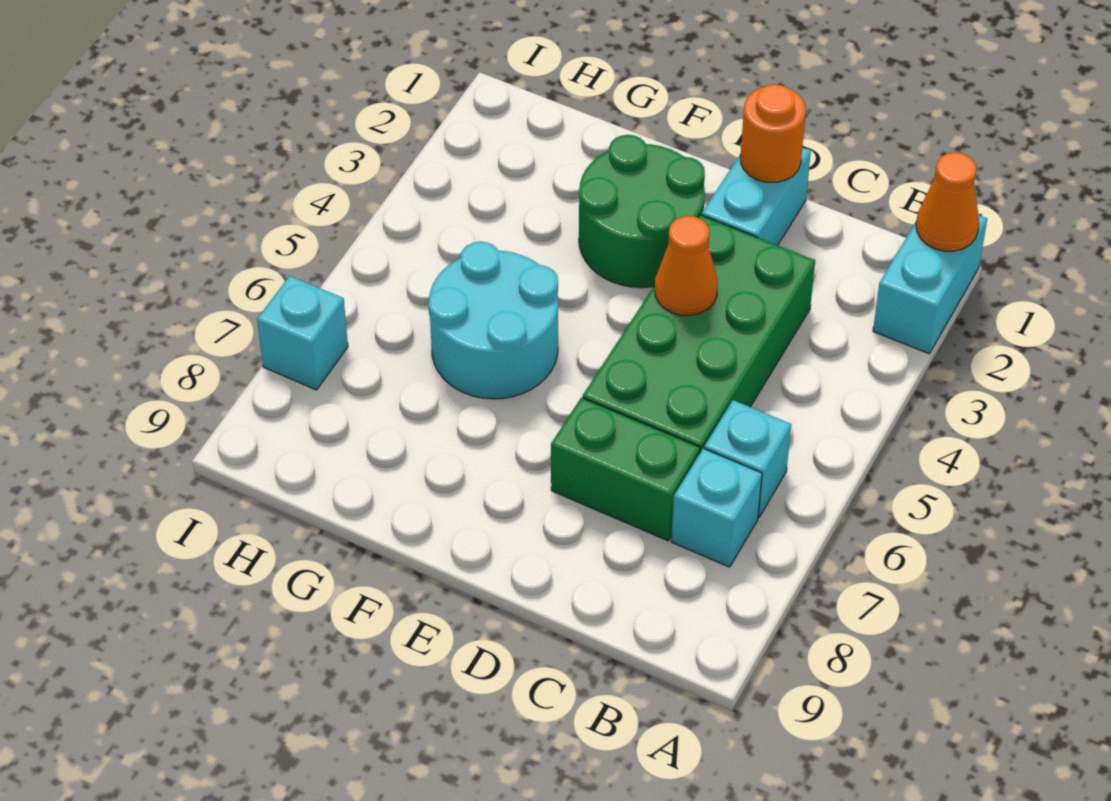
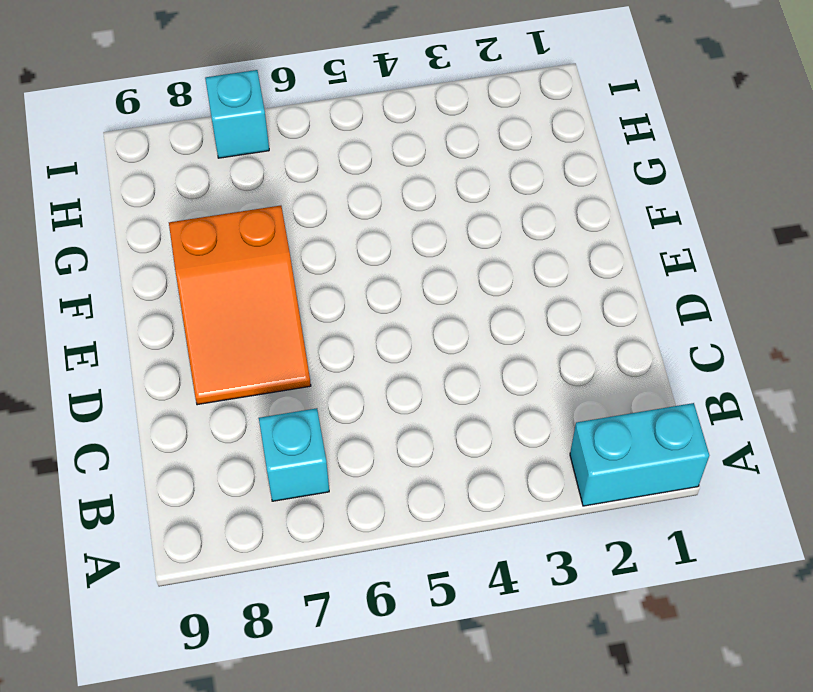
orange slope D7:F8 level 1 top F -> green brick C7:D7 level 1
none -> cyan brick B6 level 1
none -> green brick C3:D6 level 1
none -> cyan brick D1:D2 level 1

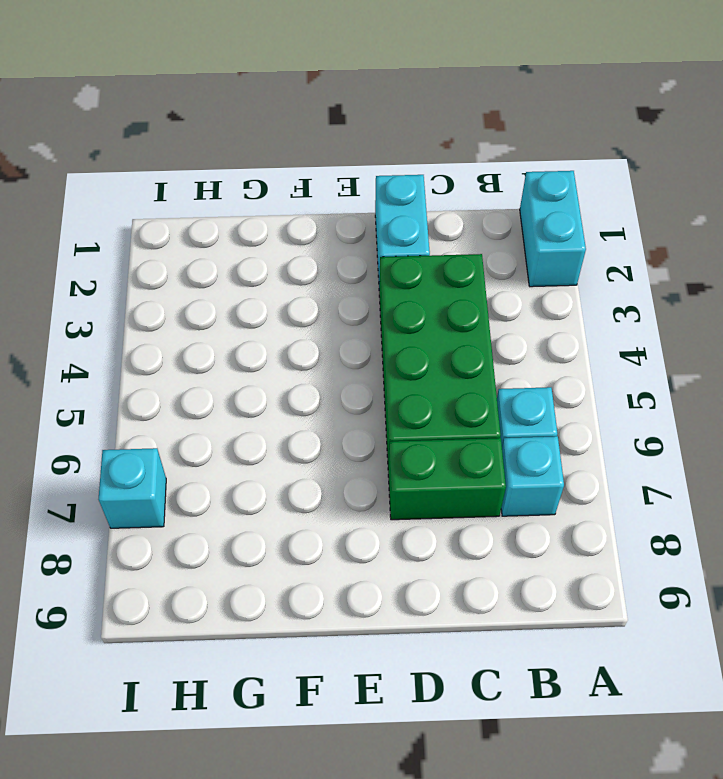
none -> green round brick E2:F3 level 1
none -> cyan round brick F5:G6 level 1
none -> orange cone A1 level 2

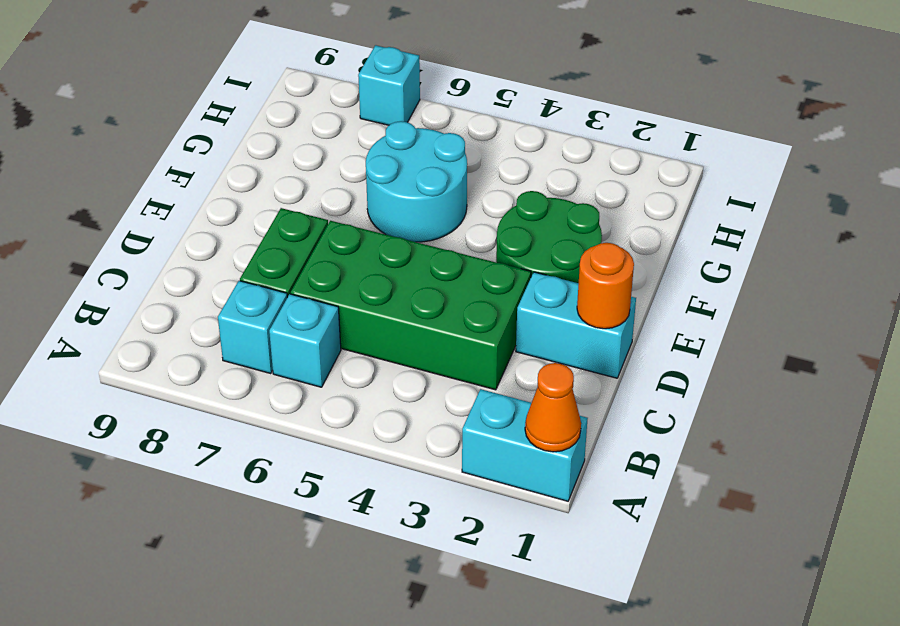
none -> orange cone D4 level 2

